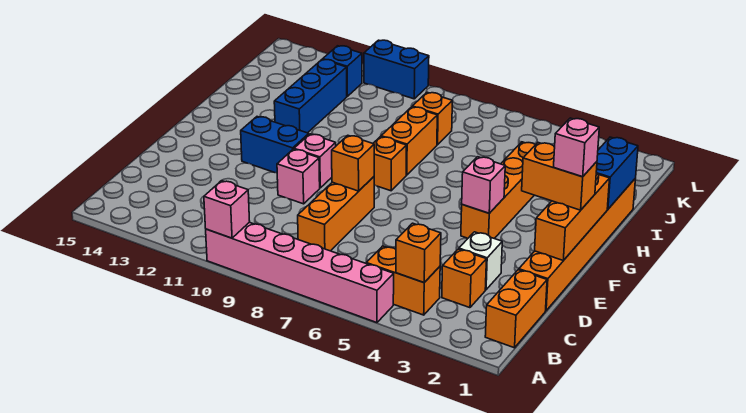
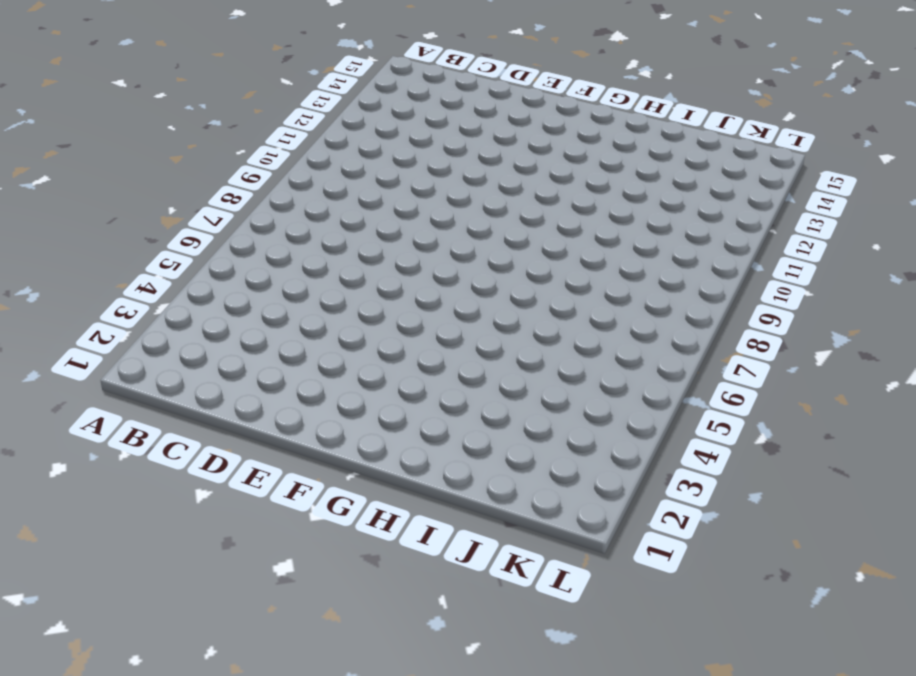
none -> pink brick A5:A10 level 1
none -> orange brick B1:C1 level 1
none -> orange brick B4:B5 level 1

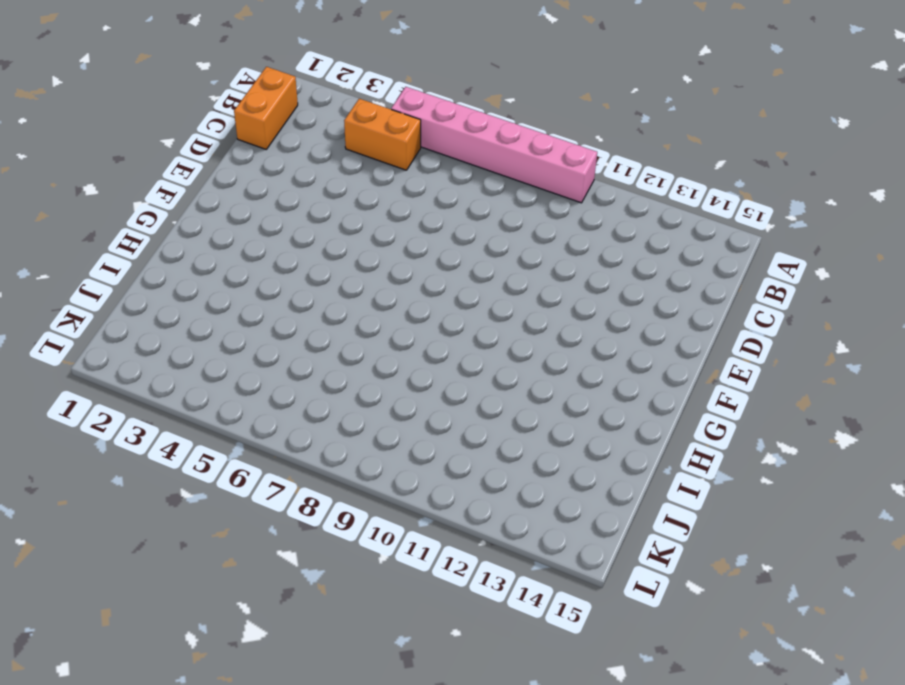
none -> orange brick C3 level 1
none -> orange brick C8:E8 level 1
none -> orange brick D1:I1 level 1

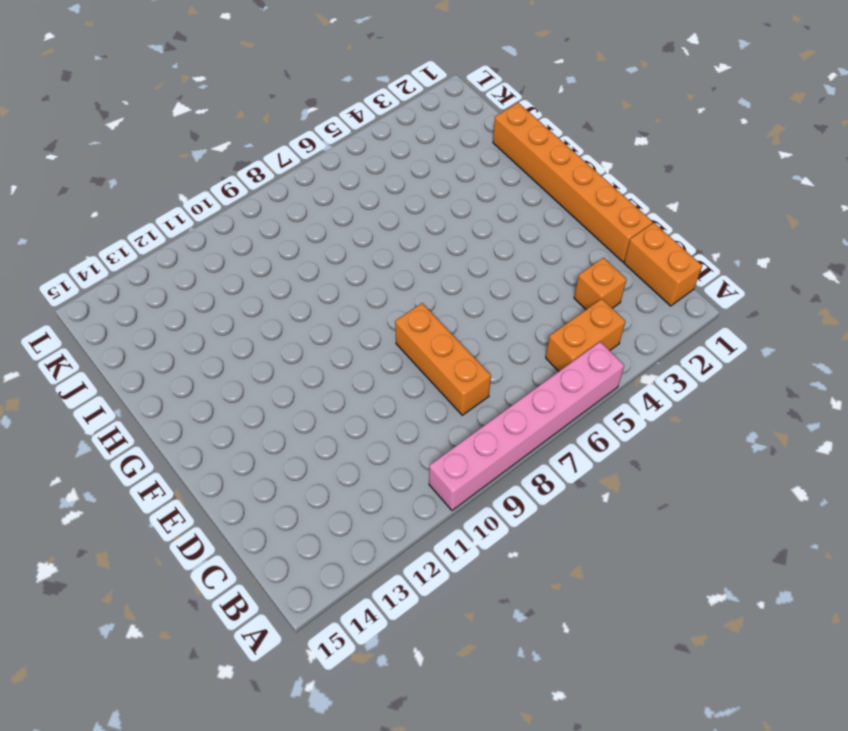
none -> white brick D3 level 1
none -> pink brick E10 level 1
none -> orange brick F4:I4 level 1

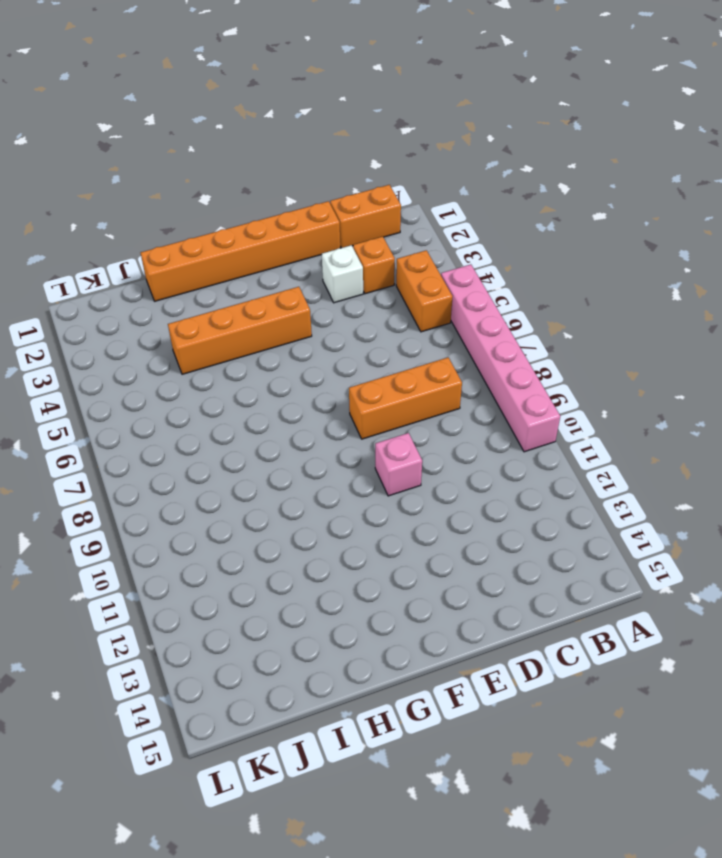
none -> pink brick F10 level 1
none -> blue brick F11:F12 level 1
none -> orange brick G8 level 1

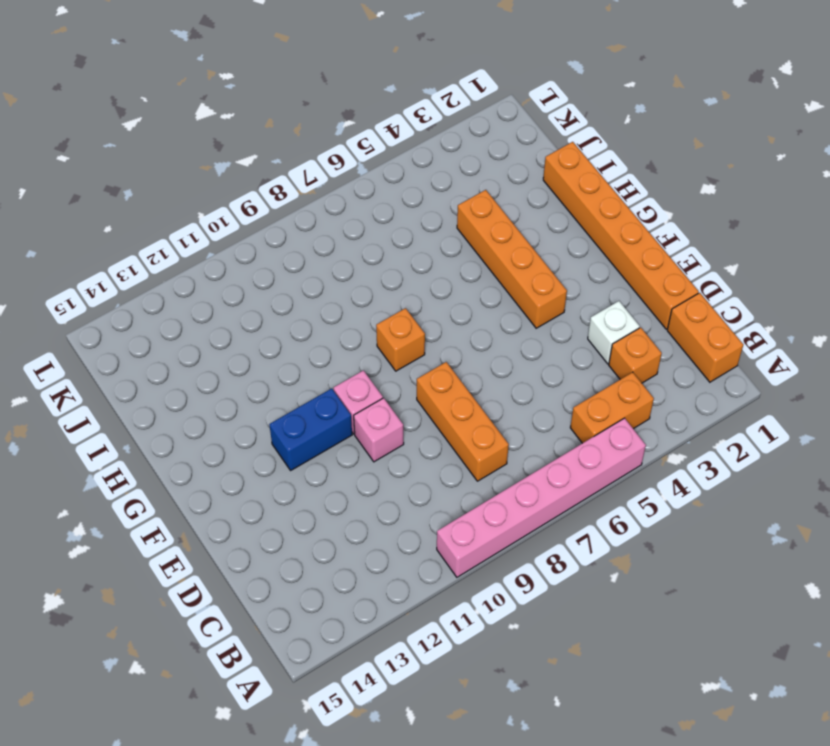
none -> orange brick H8:I8 level 1
none -> blue brick H12:J12 level 1
none -> orange brick J8 level 1

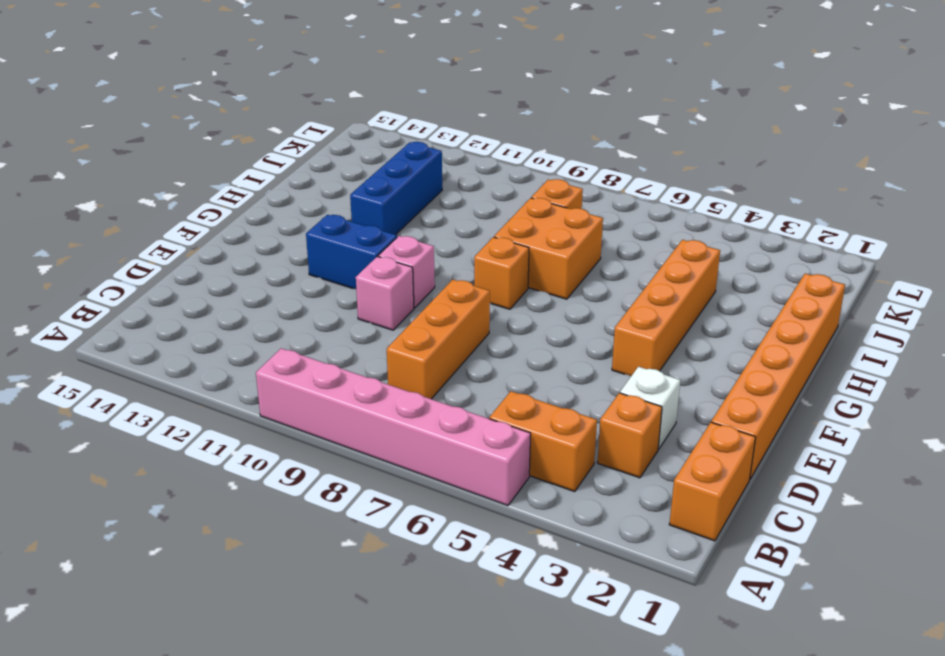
orange brick H7:I8 level 1 -> orange brick H8:I8 level 1
none -> blue brick K12 level 1
none -> blue brick L10:L11 level 1
none -> pink brick A10 level 2

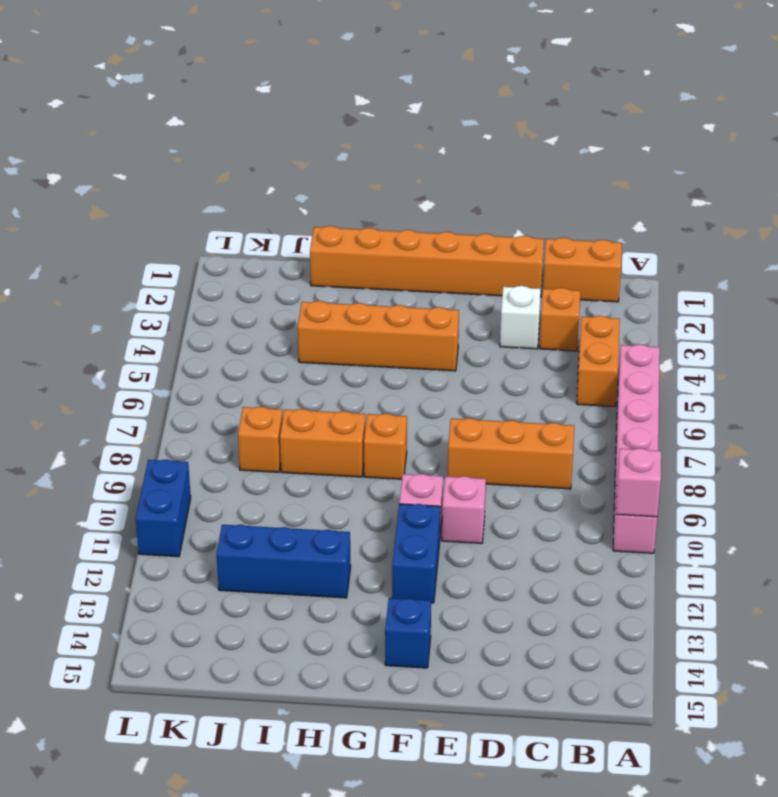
blue brick F14 level 1 -> blue brick K12 level 1
none -> orange brick B4 level 2
none -> orange brick E1:G1 level 2
none -> orange brick E8 level 2

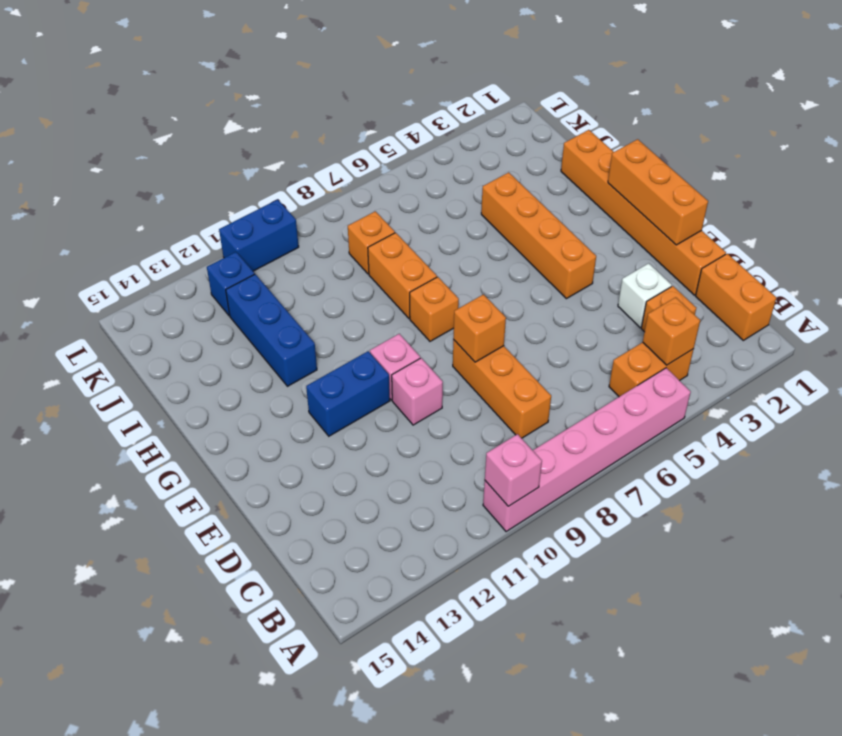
none -> pink brick F4 level 2
none -> blue brick H1:I1 level 2
none -> orange brick F1:F2 level 3

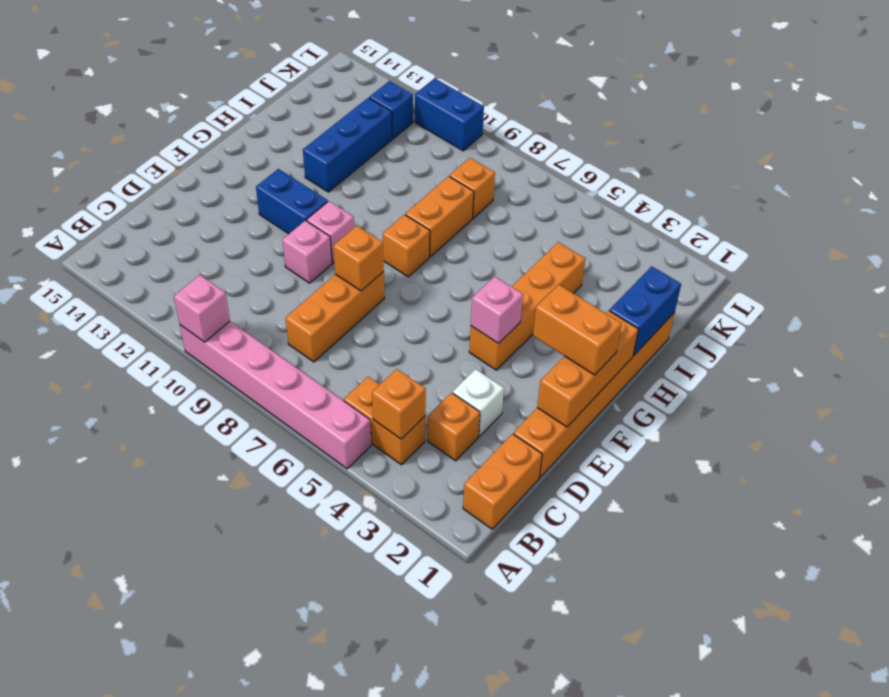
none -> pink brick F1 level 4

